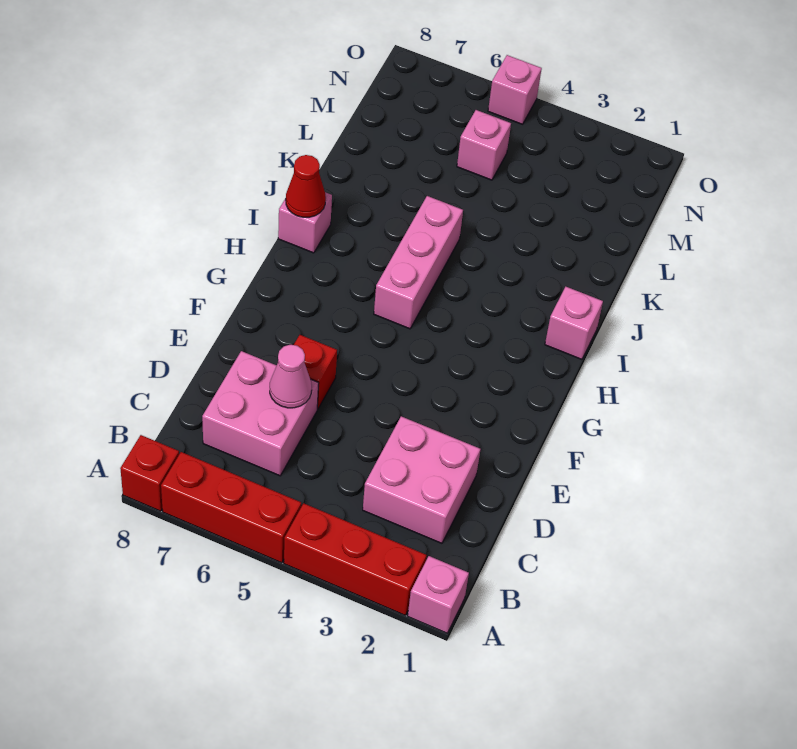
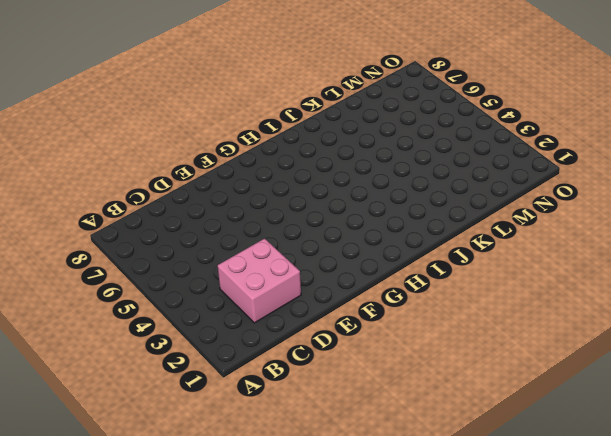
none -> pink brick A1 level 1
none -> red brick A2:A4 level 1
none -> red brick A5:A7 level 1

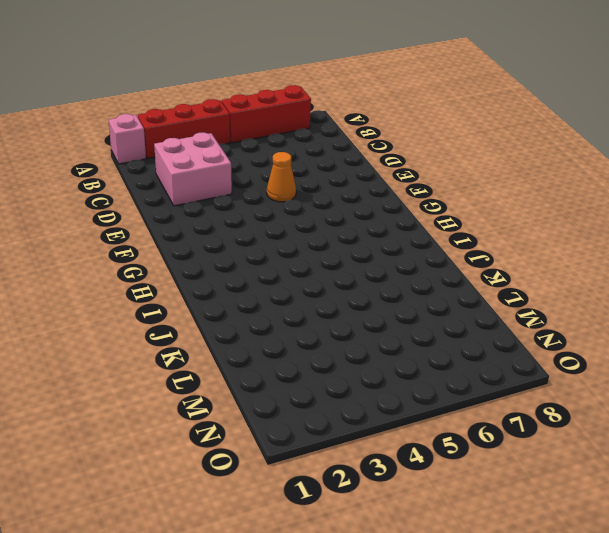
orange cone E5 level 1 -> none
none -> red brick A8 level 1
none -> pink brick C6:D7 level 1
none -> red brick E6 level 1

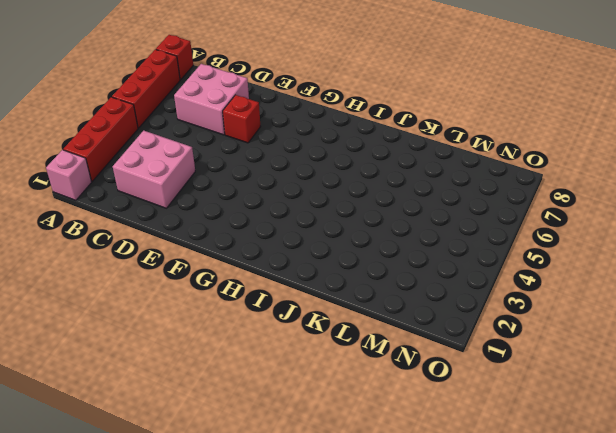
none -> pink brick H5:J5 level 1
none -> pink brick I1 level 1
none -> pink brick I8 level 1

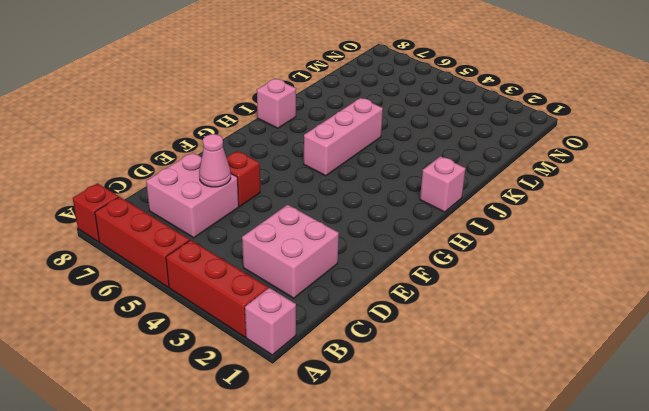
none -> pink brick M5 level 1
none -> pink brick O5 level 1
none -> red cone I8 level 2

